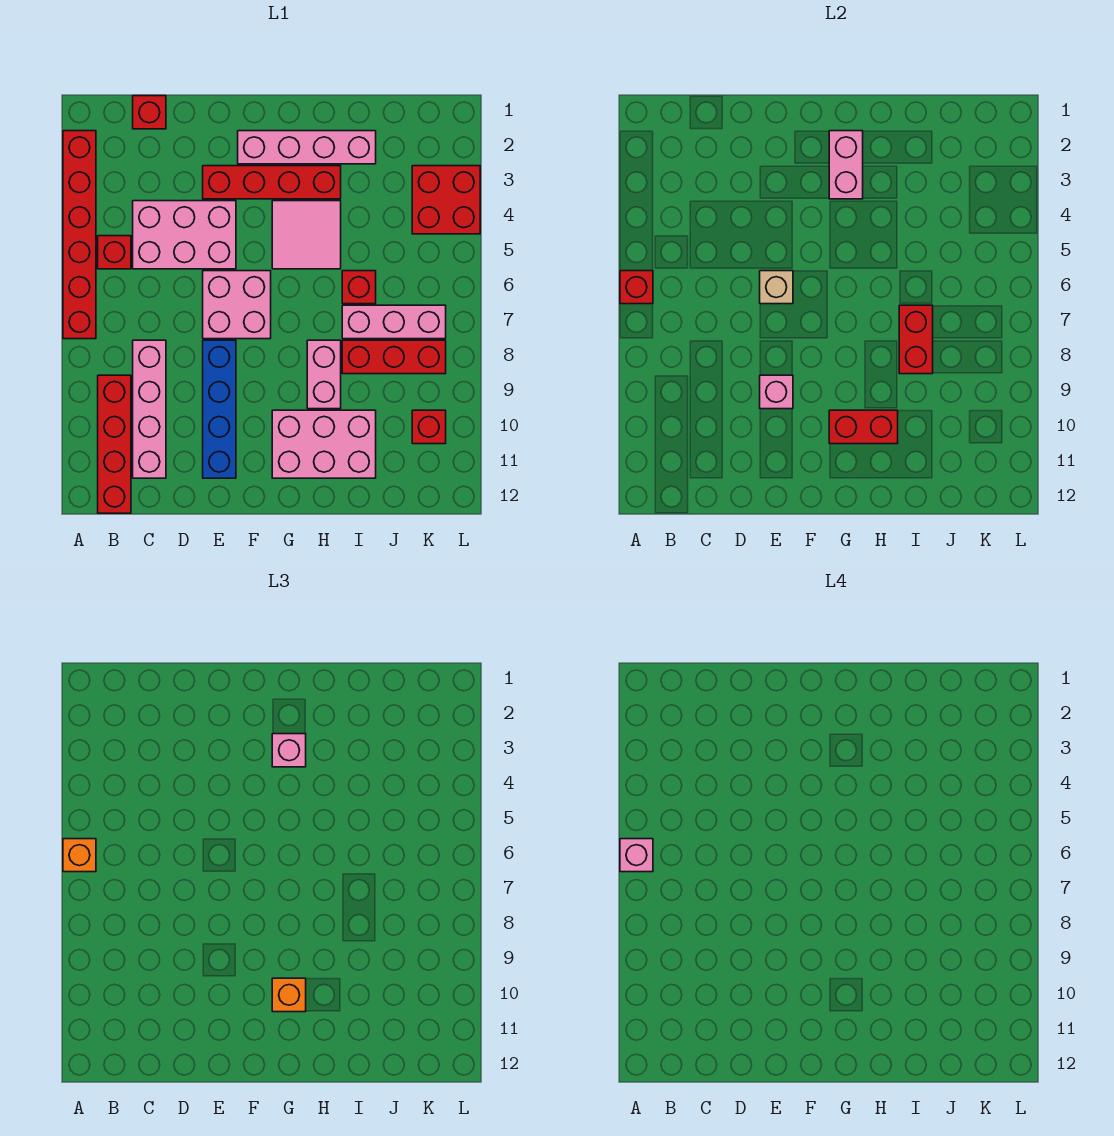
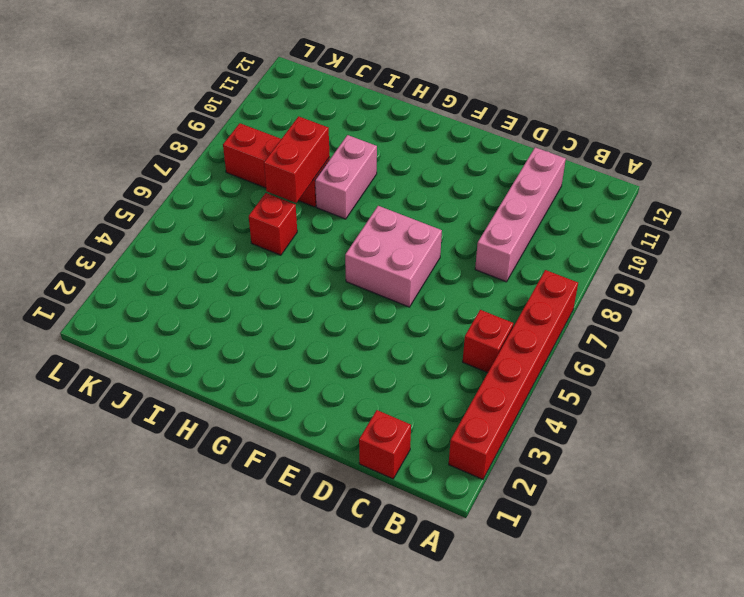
none -> red brick B9:B12 level 1
none -> pink brick C4:E5 level 1
none -> red brick E3:H3 level 1

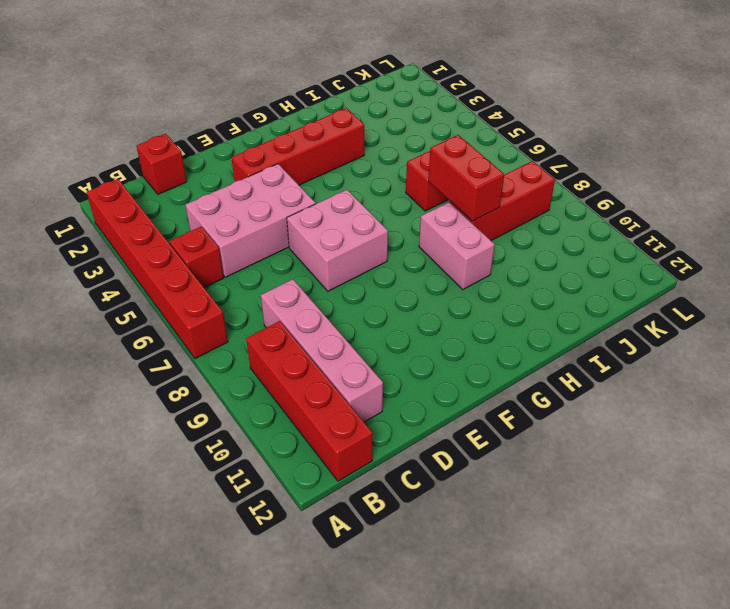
none -> blue brick E8:E11 level 1
none -> pink brick F2:I2 level 1
none -> pink tile G4:H5 level 1

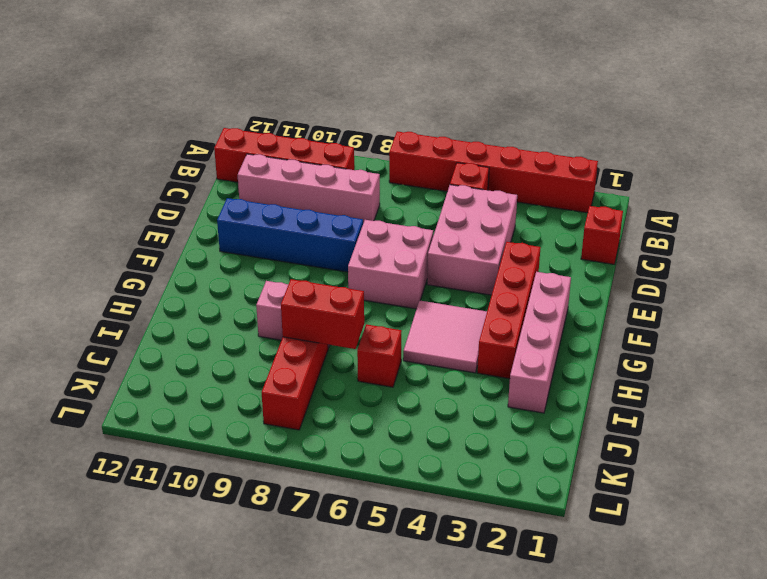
none -> pink brick G10:I11 level 1
none -> pink brick I7:K7 level 1
none -> red brick K3:L4 level 1

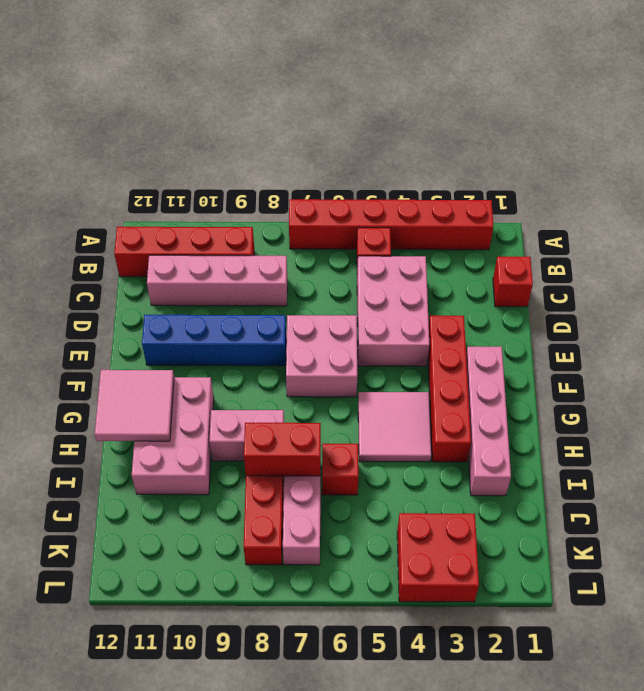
pink tile G11:H12 level 2 -> none
none -> red brick K10 level 1
none -> red brick A6 level 2
none -> tan brick E6 level 2

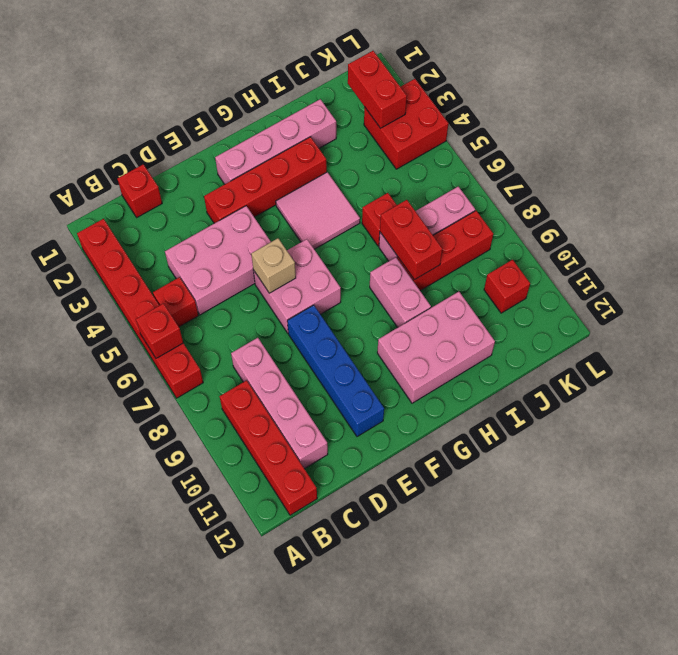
red brick K2:K3 level 2 -> red brick G10:H10 level 2
none -> pink brick E9 level 2
none -> pink brick G2:G3 level 2
none -> orange brick A6 level 3

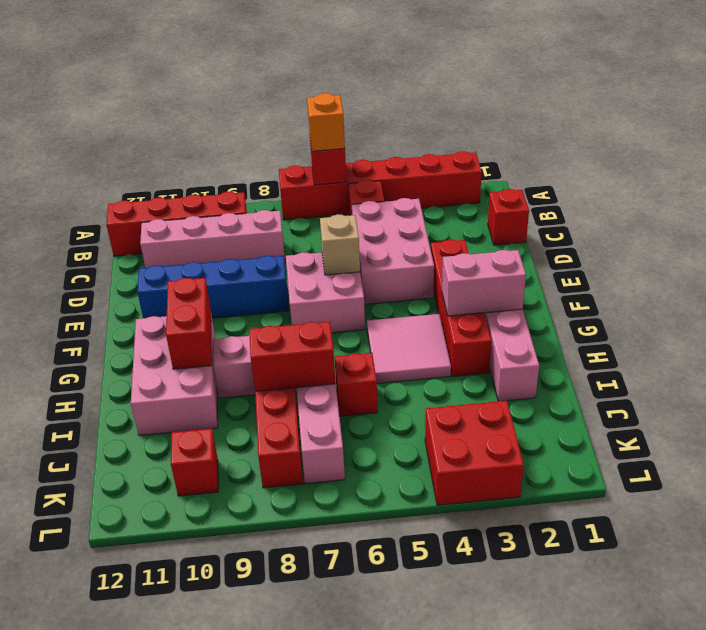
none -> pink brick E9 level 2
none -> pink brick G3 level 3
none -> orange brick G10 level 3

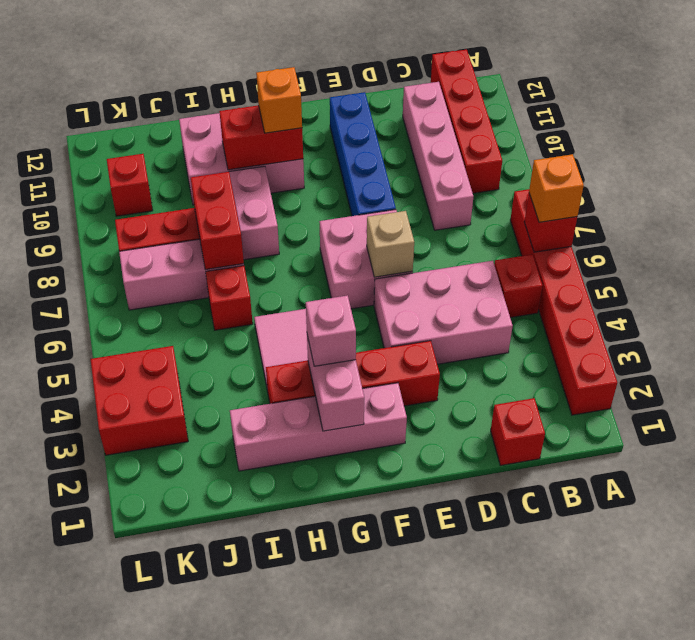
none -> pink brick E9 level 2
none -> pink brick A6 level 4

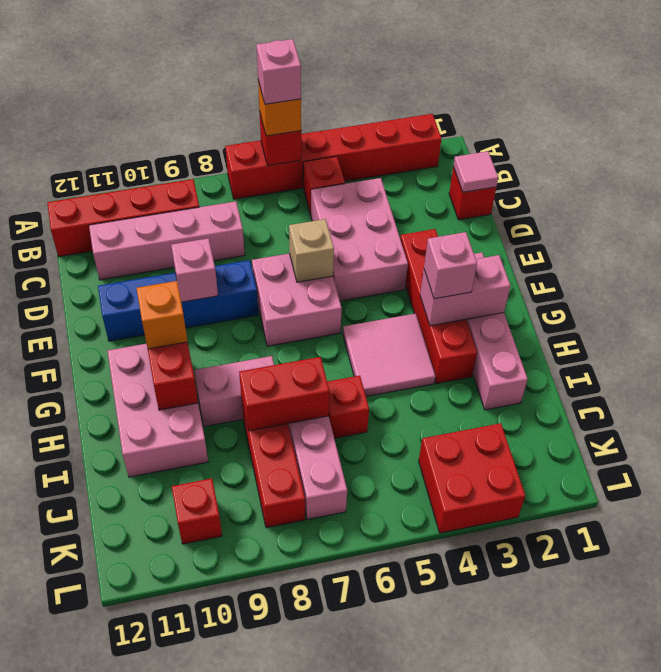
pink tile C1 level 2 -> none

